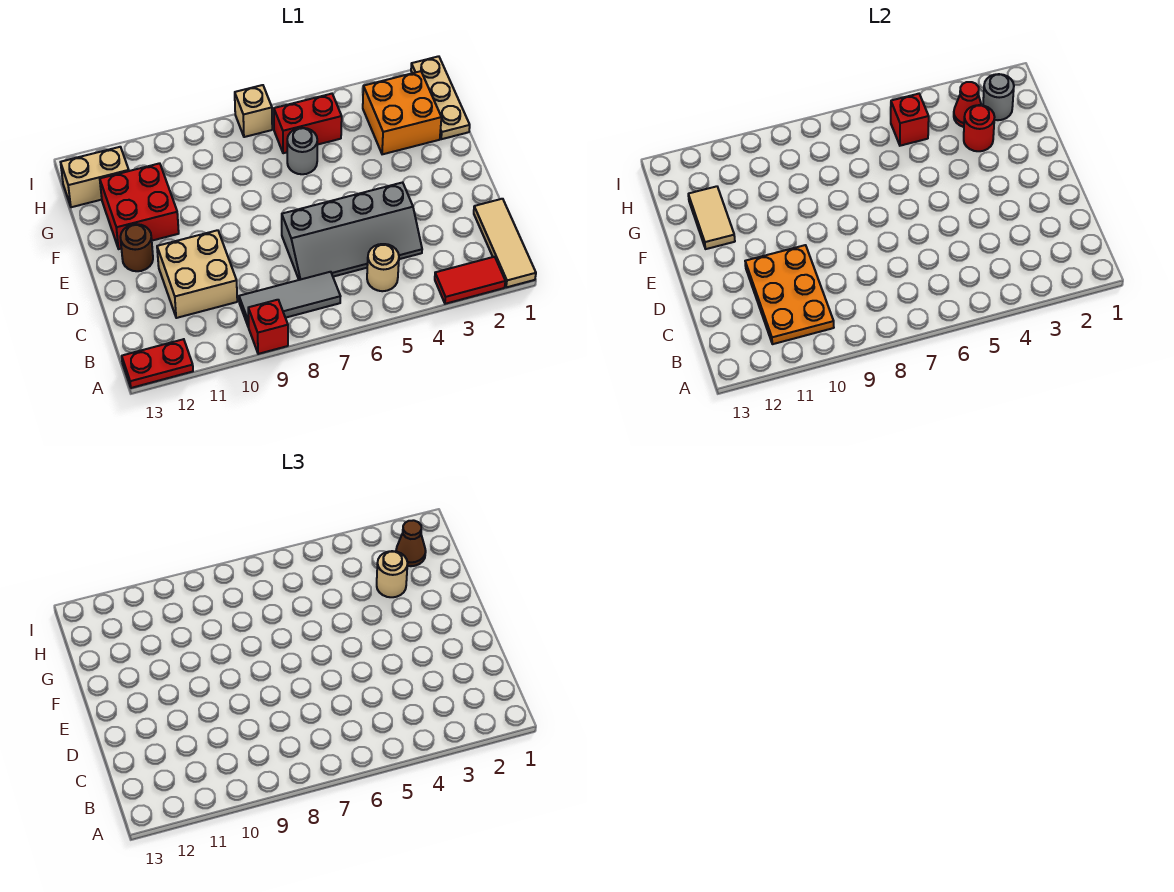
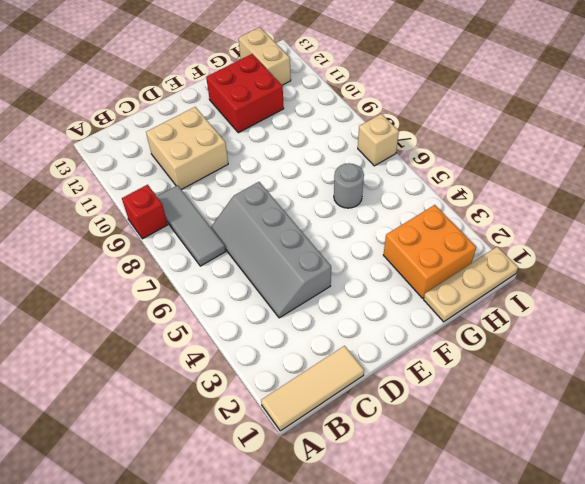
none -> red tile A2:A3 level 1
none -> red plate A12:A13 level 1
none -> tan round brick B5 level 1

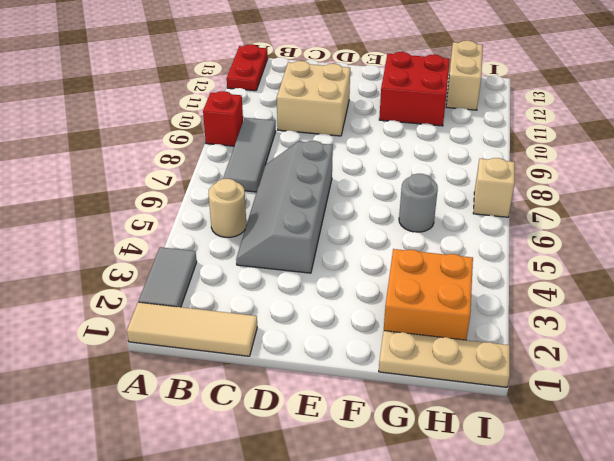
grey tile A2:A3 level 1 -> red tile A2:A3 level 1
none -> brown round brick E12 level 1
none -> red brick H5:H6 level 1
none -> orange plate B10:D11 level 2

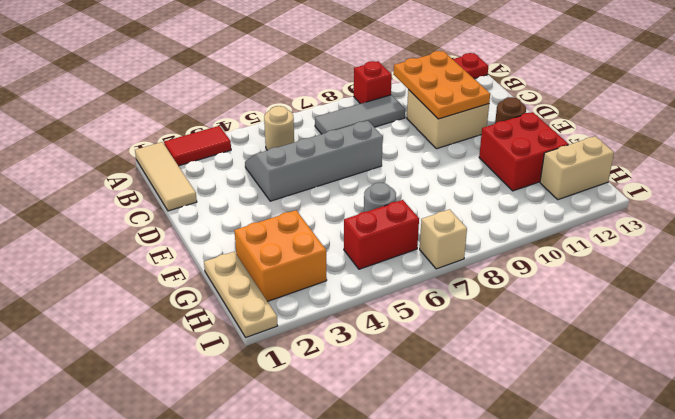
none -> tan tile F12:G12 level 2
none -> red round brick G3 level 2
none -> grey round brick H2 level 2

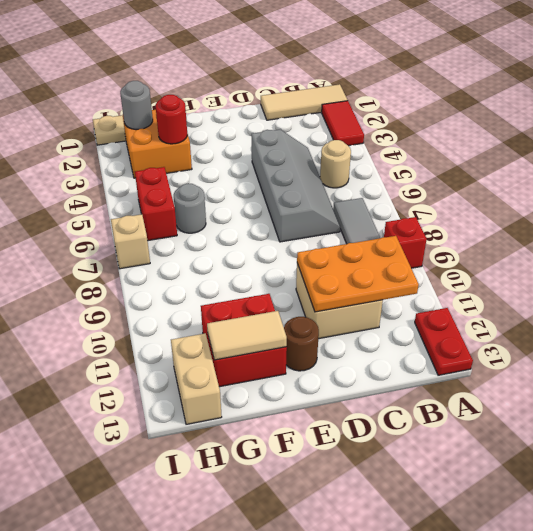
none -> red cone H3 level 2
none -> red brick H5 level 2
none -> tan round brick G3 level 3

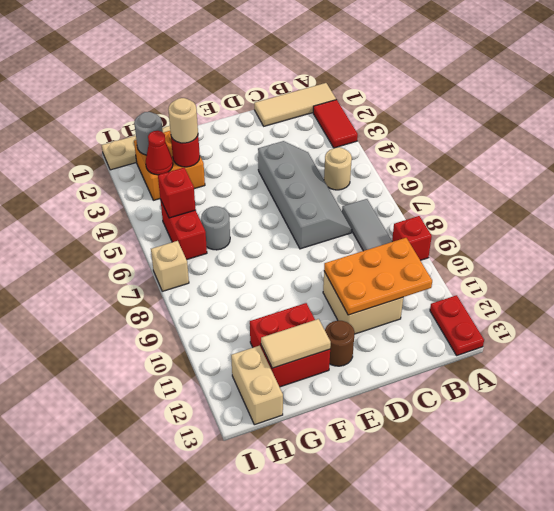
none -> brown cone H2 level 3

